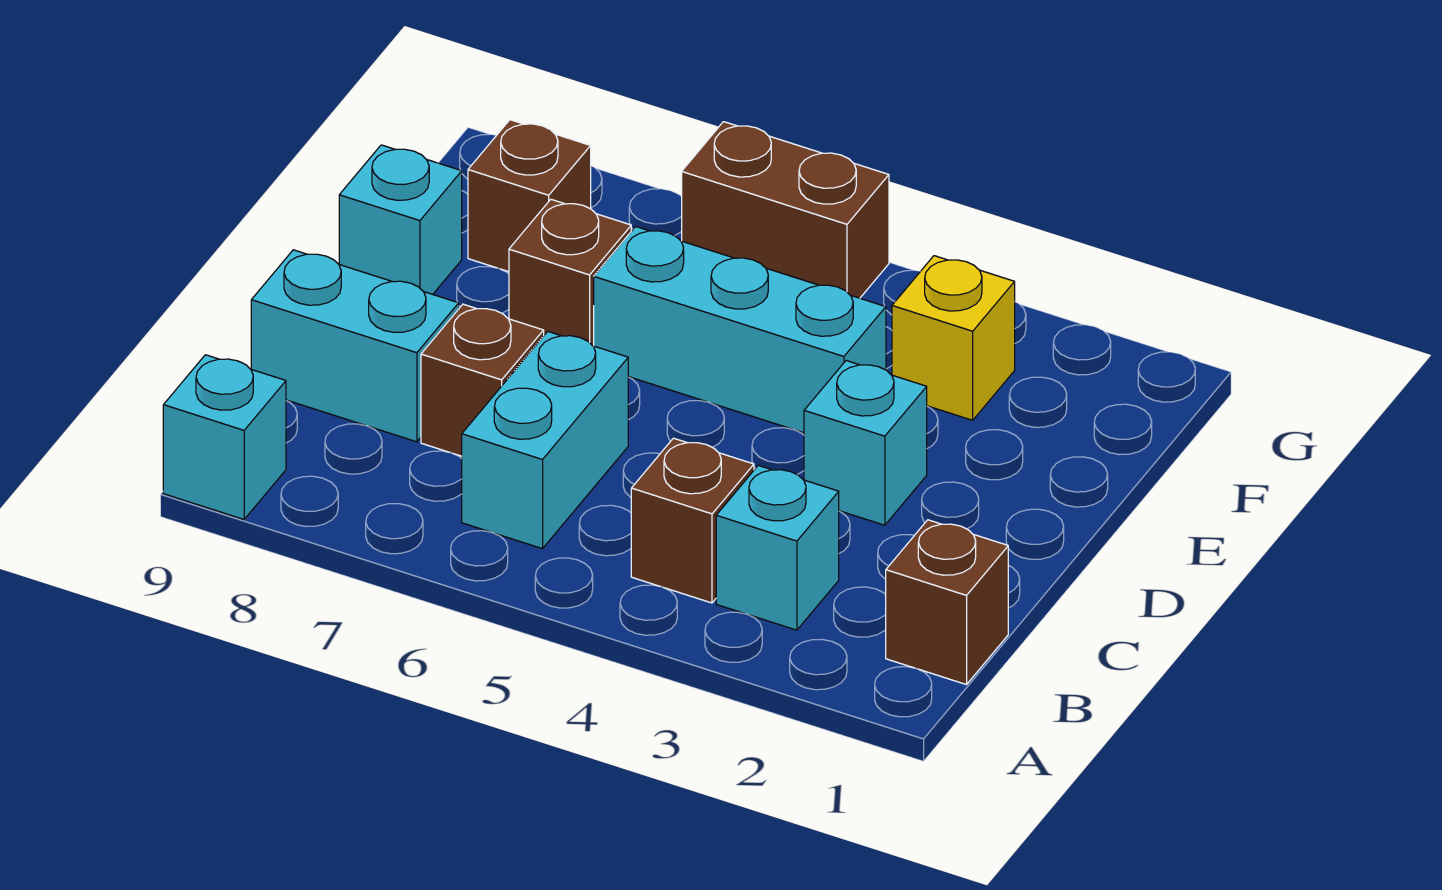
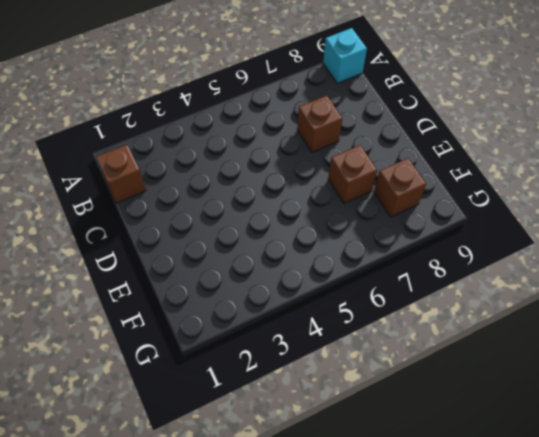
none -> cyan brick B3 level 1
none -> brown brick B4 level 1
none -> cyan brick B6:C6 level 1

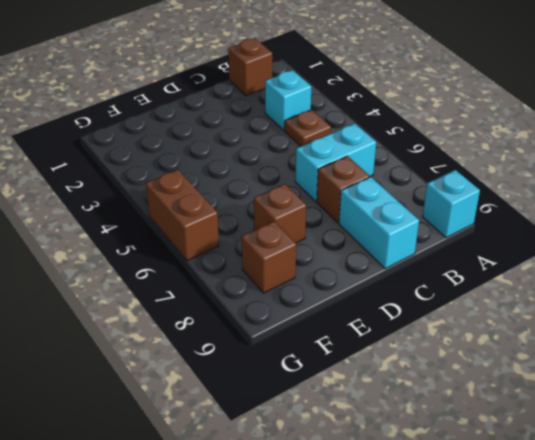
brown plate B4 level 1 -> brown brick B4 level 1
none -> cyan brick D3 level 1
none -> cyan brick E4:E6 level 1
none -> cyan brick E9 level 1

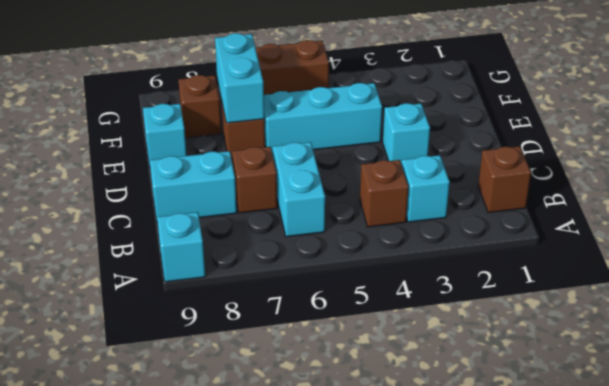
cyan brick E7:F7 level 2 -> none
none -> yellow brick F3 level 1

